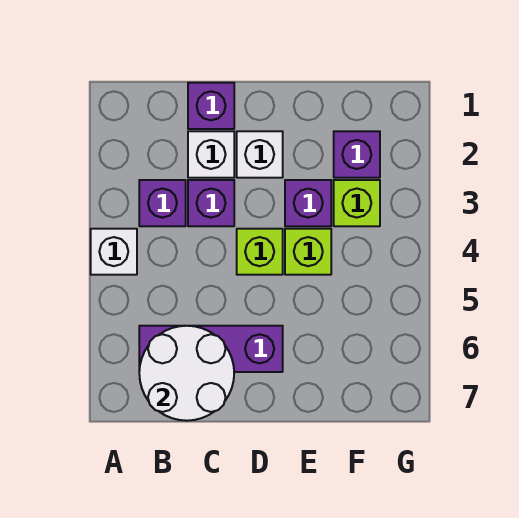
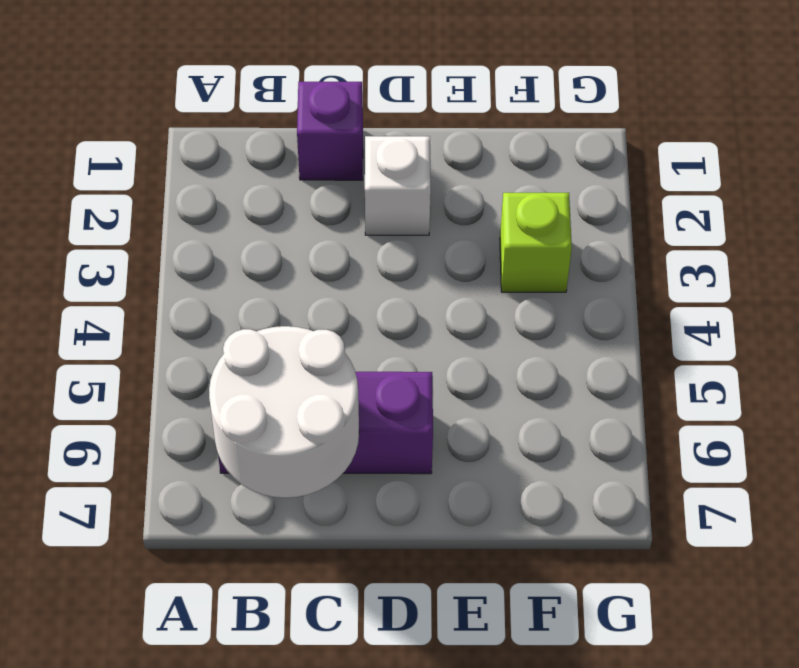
none -> white brick A4 level 1
none -> purple brick B3 level 1
none -> white brick C2 level 1

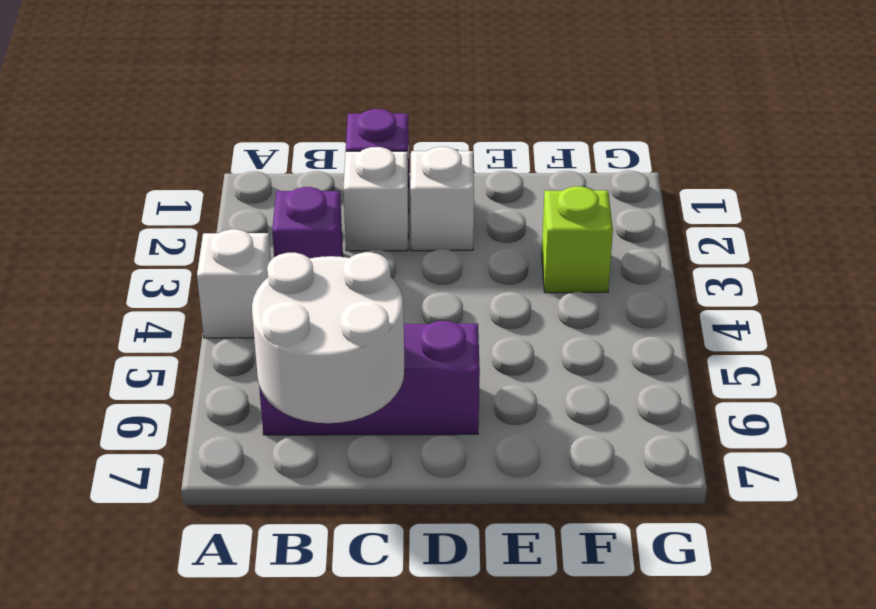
none -> purple brick C3 level 1
none -> lime brick D4 level 1
none -> purple brick E3 level 1

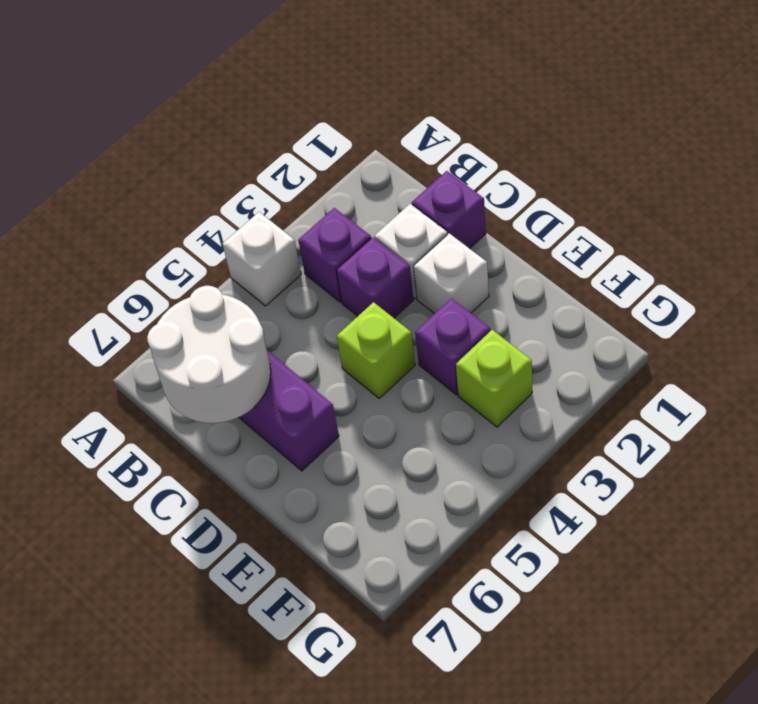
none -> lime brick E4 level 1
none -> purple brick F2 level 1

